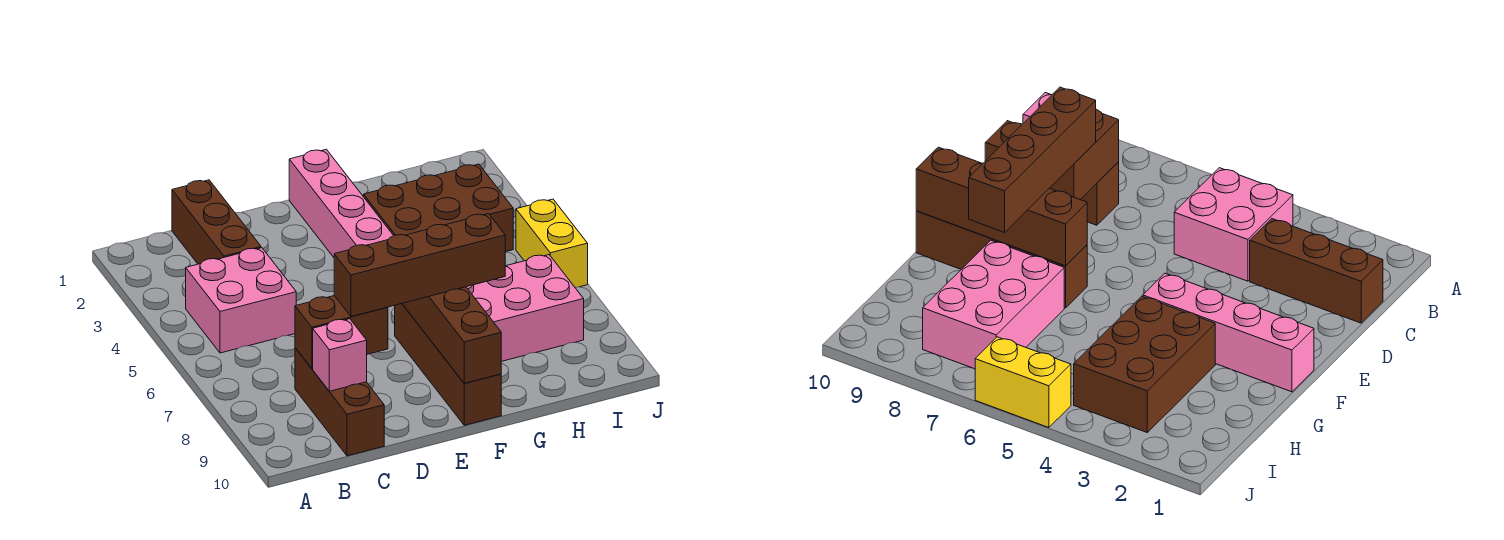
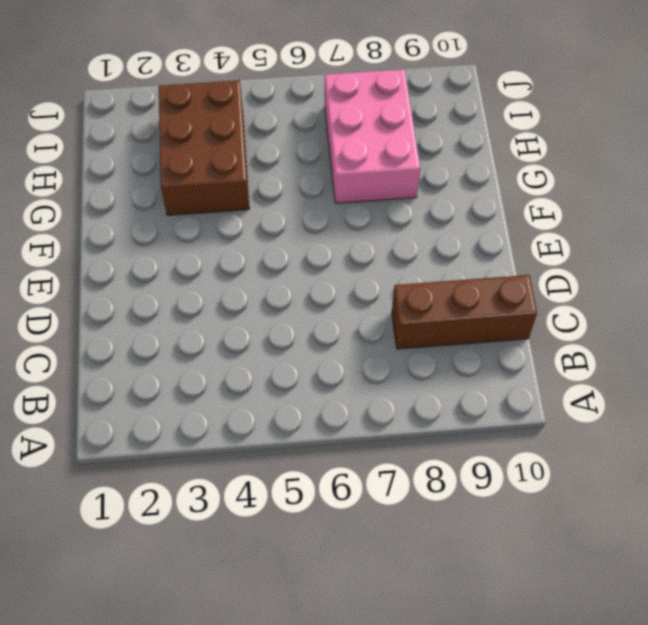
none -> pink brick B4:C5 level 1
none -> brown brick C1:C3 level 1
none -> pink brick F1:F4 level 1

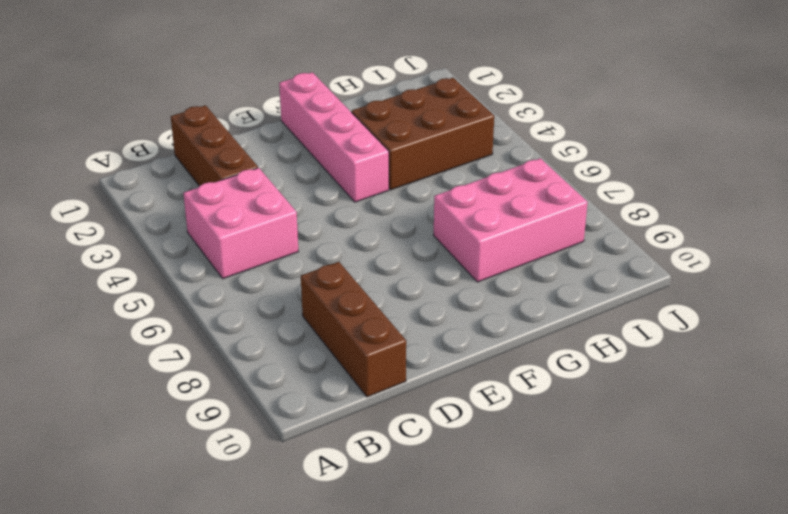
none -> brown brick F7:F10 level 1
none -> yellow brick J5:J6 level 1
none -> brown brick C8:D8 level 2

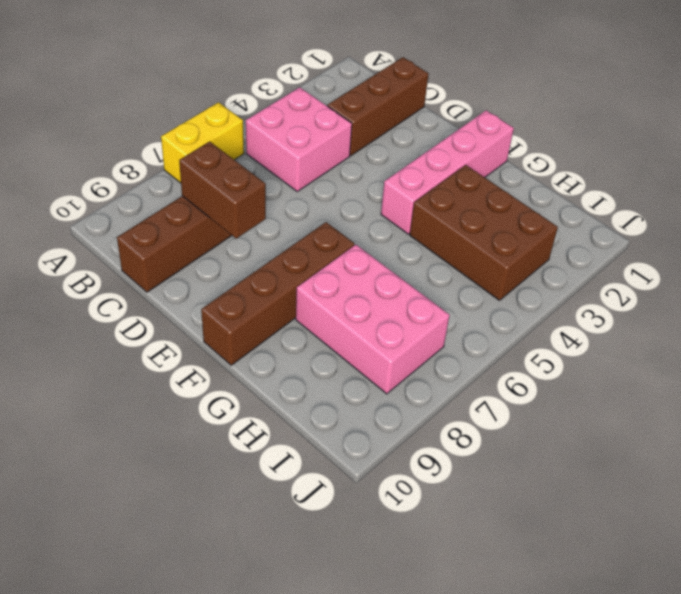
yellow brick A6:A7 level 1 -> yellow brick J5:J6 level 1
none -> pink brick C9 level 2
none -> brown brick F7:F10 level 2
none -> brown brick D8:G8 level 3

